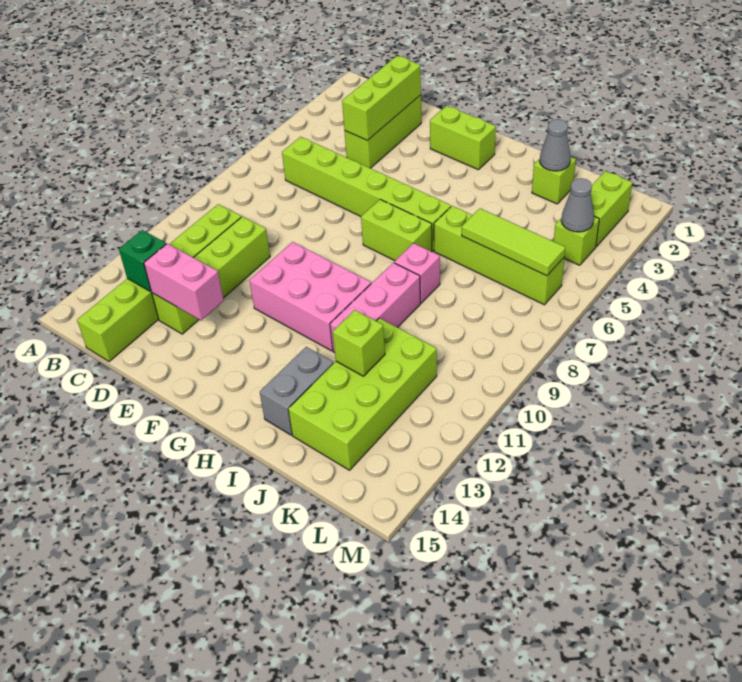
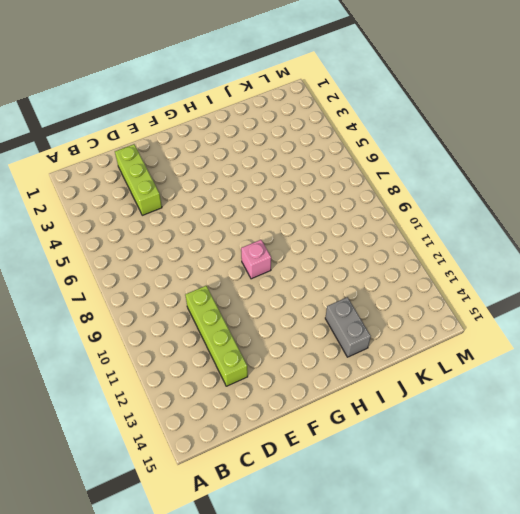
pink brick G9 level 1 -> pink brick I8 level 1
none -> lime brick C6:H6 level 1
none -> lime brick C10:C15 level 1
none -> lime brick F2:G2 level 1

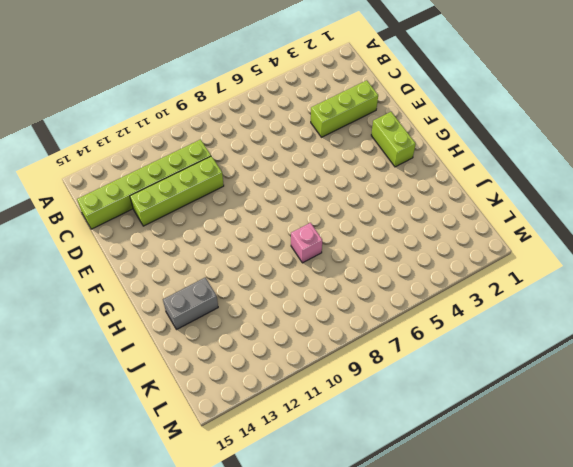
none -> lime brick C6:H6 level 1
none -> pink brick F10:H11 level 1
none -> lime brick G7:H7 level 1

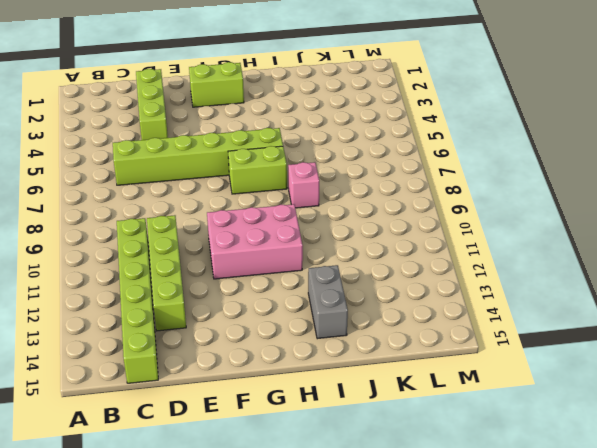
none -> lime brick I6:L6 level 1
none -> pink brick I9:I11 level 1
none -> lime brick J2 level 1

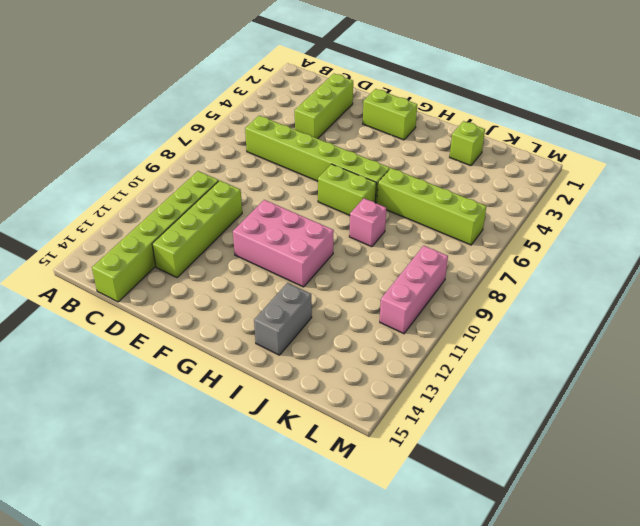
pink brick L9:L11 level 1 -> pink brick I9:I11 level 1
none -> lime brick J11:K14 level 1
none -> lime brick L2:L3 level 1
none -> lime brick L4 level 1

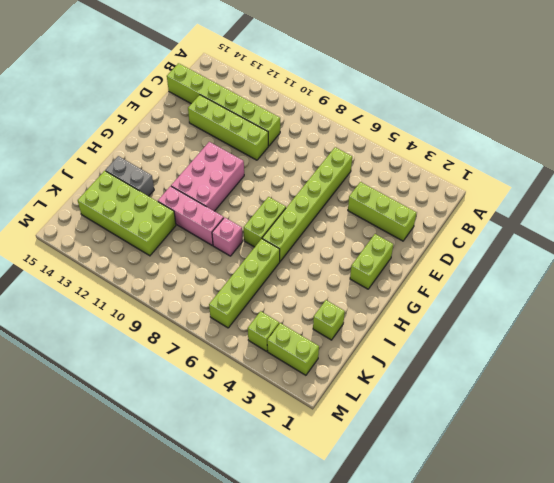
none -> green brick C13 level 2
none -> lime brick D2:D4 level 2
none -> pink brick D13:E13 level 2

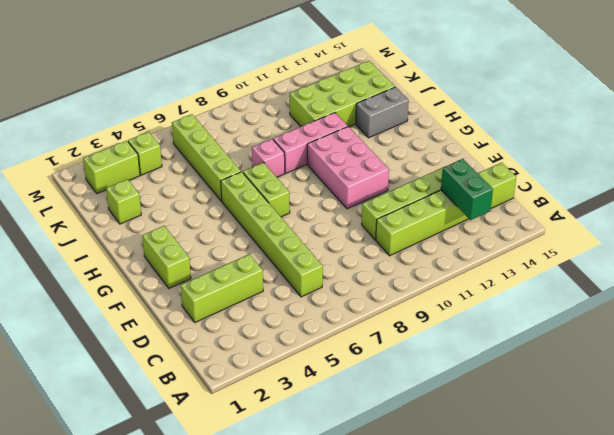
green brick B13:C13 level 2 -> green brick C13 level 2
none -> lime brick D2:D4 level 2
none -> pink brick D13:E13 level 2
none -> grey cone J2 level 2

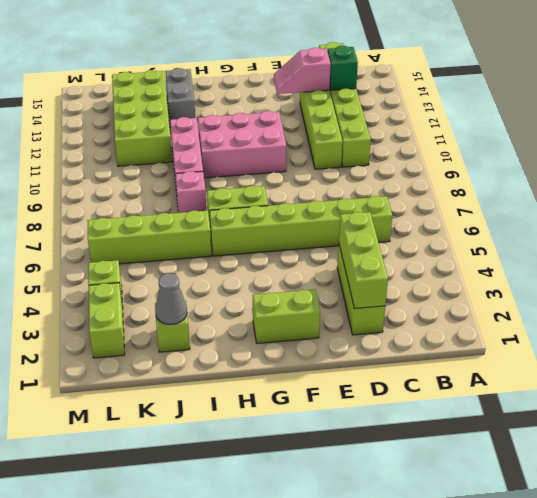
pink slope D13:E13 level 2 top D -> pink brick D13:E13 level 2
none -> lime tile J6:L6 level 2
none -> lime brick J12 level 2
none -> grey cone L4 level 2

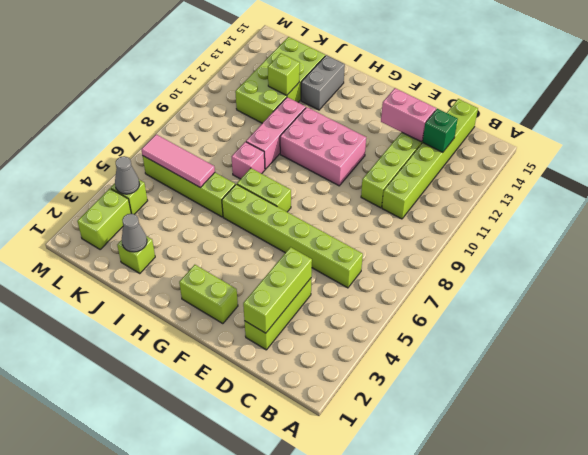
pink tile J6:L6 level 2 -> lime tile J6:L6 level 2

